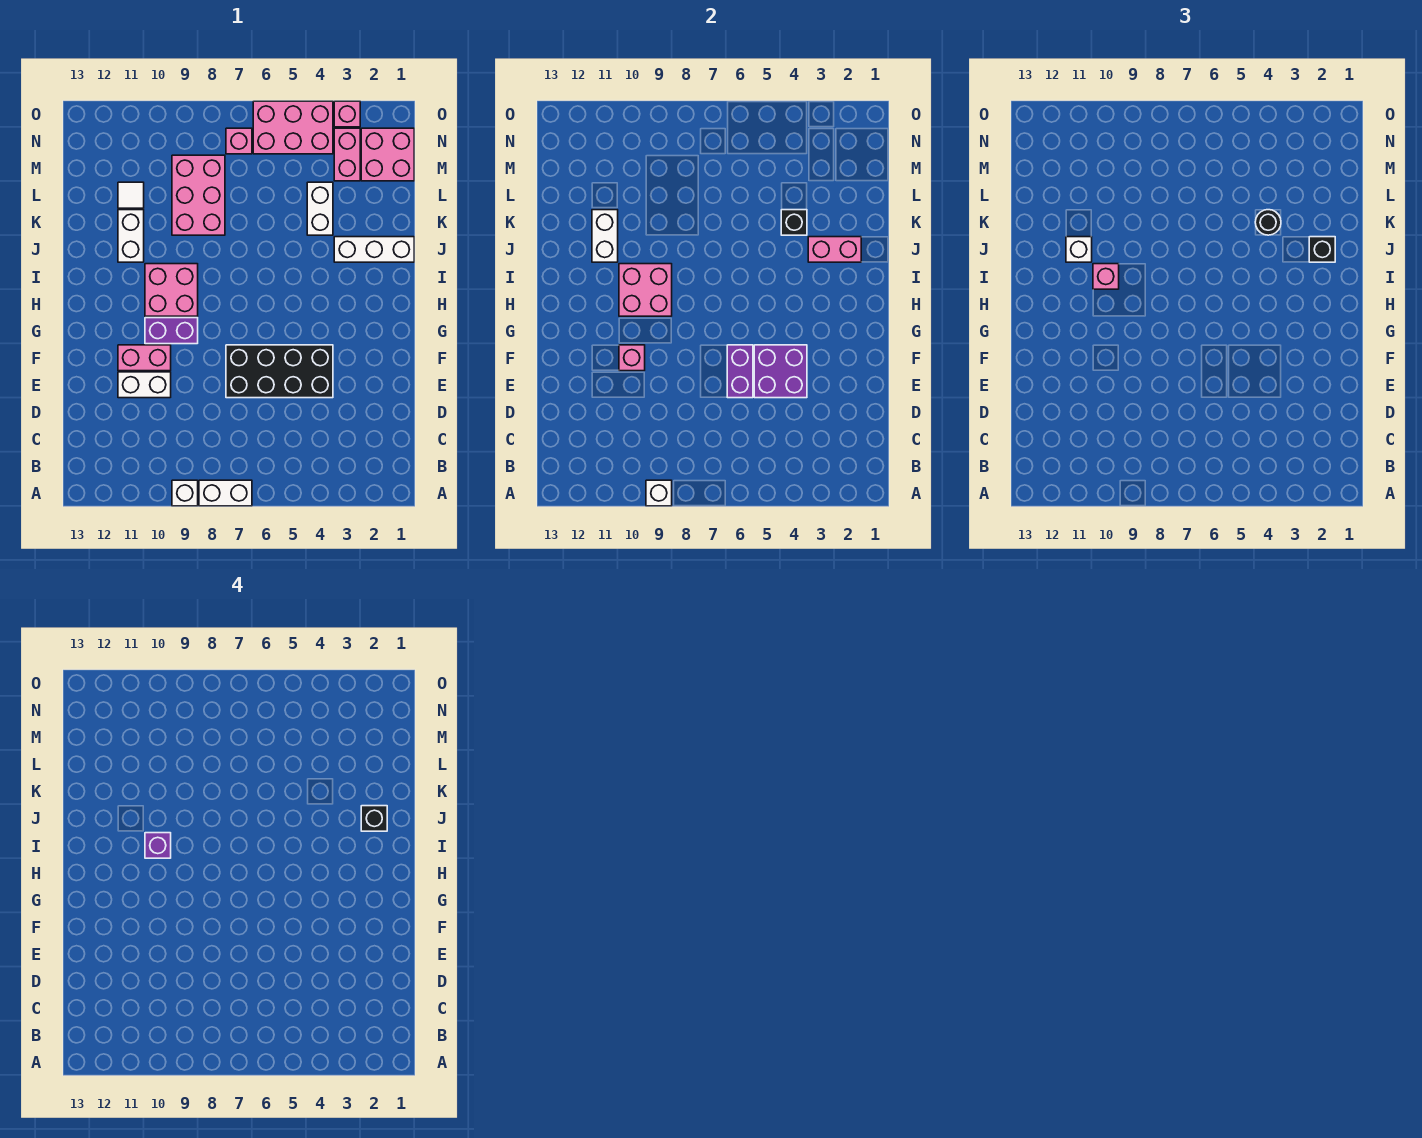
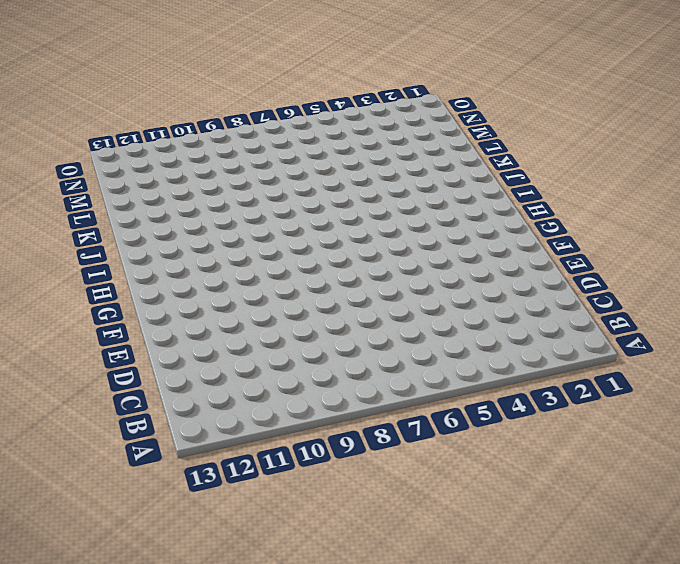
none -> white brick A7:A8 level 1
none -> white brick A9 level 1
none -> black brick E4:F7 level 1
none -> white brick E10:E11 level 1

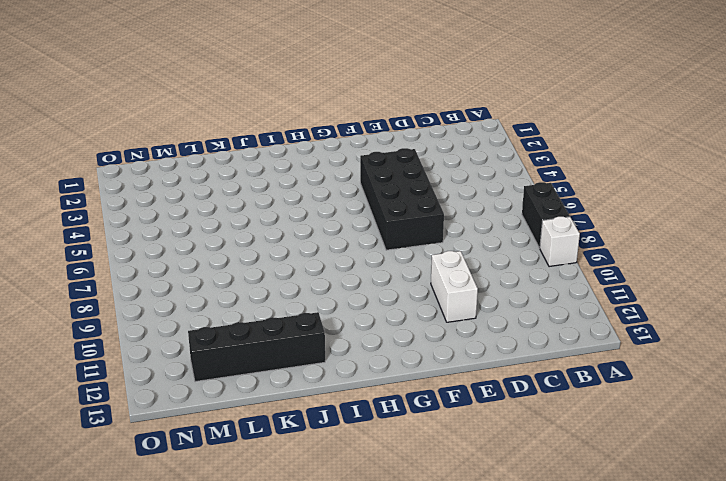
black brick A7:A8 level 1 -> white brick A7:A8 level 1
black brick J12:M12 level 1 -> none
none -> pink brick F10:F11 level 1
none -> purple brick G9:G10 level 1
none -> pink brick H9:I10 level 1
none -> white brick J1:J3 level 1

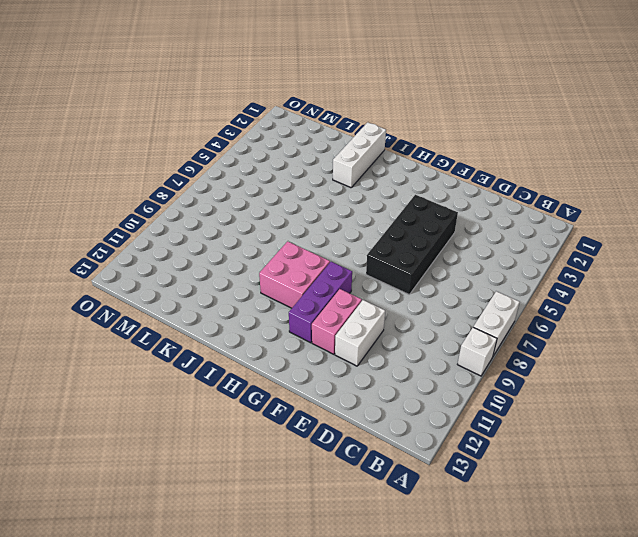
purple brick G9:G11 level 1 -> purple brick G9:G10 level 1
none -> white brick J11:K11 level 1
none -> white brick K4:L4 level 1
none -> pink brick K8:M9 level 1
none -> white tile L11 level 1

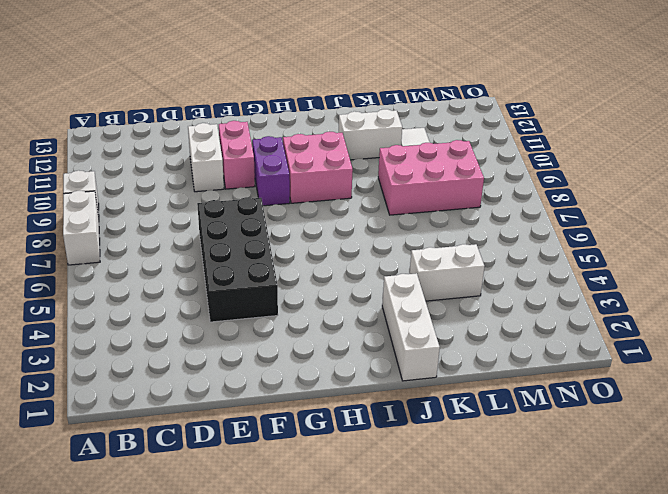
none -> pink brick M1:N2 level 1
none -> pink brick M3:N3 level 1
none -> pink brick N4:O6 level 1
none -> pink brick N7 level 1

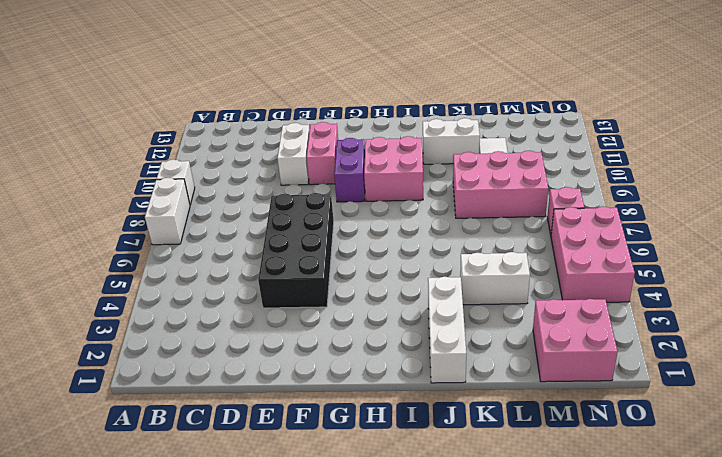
none -> pink brick M3:N3 level 1
none -> pink brick O3 level 1
none -> white brick A9 level 2
none -> purple brick E4:F5 level 2

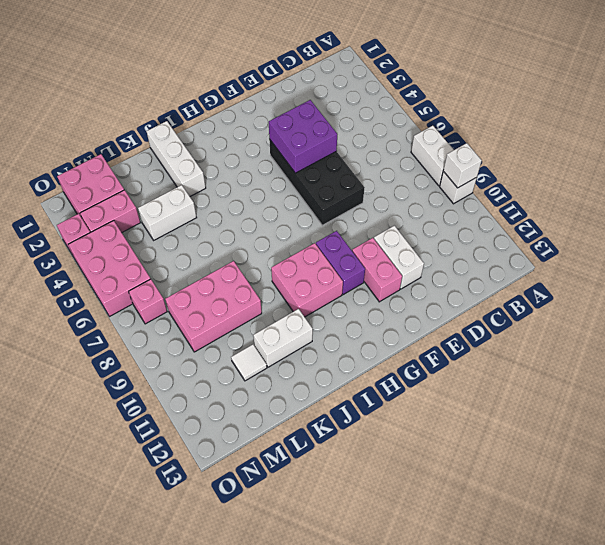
none -> purple brick E6:F6 level 2
none -> pink brick F10 level 2
none -> pink brick H9:I10 level 2
none -> pink brick J2:J3 level 2

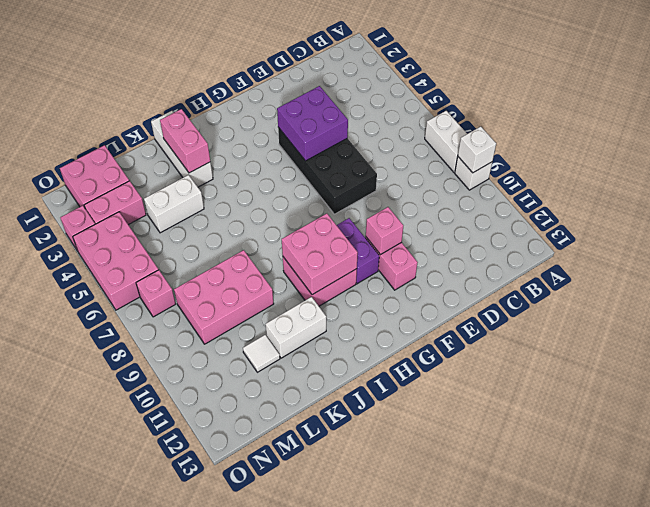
none -> white brick E10:E11 level 1
none -> purple brick E6:F6 level 2
none -> white brick J11:K11 level 2
none -> black brick K4 level 2

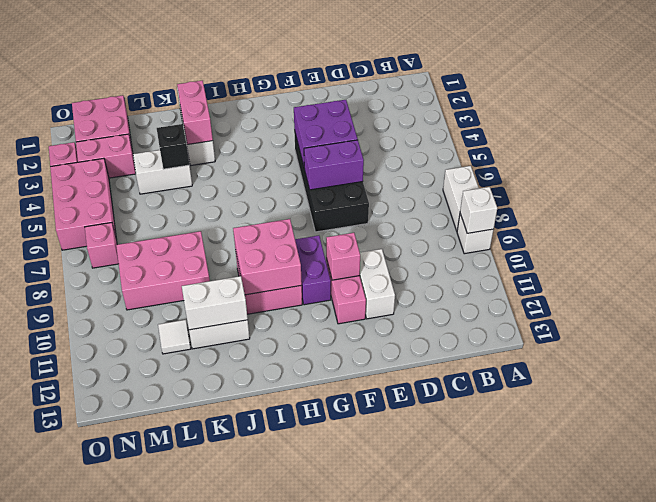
none -> pink brick I10 level 3
none -> black brick J2 level 3
none -> white brick J11 level 3
none -> black round brick K4 level 3

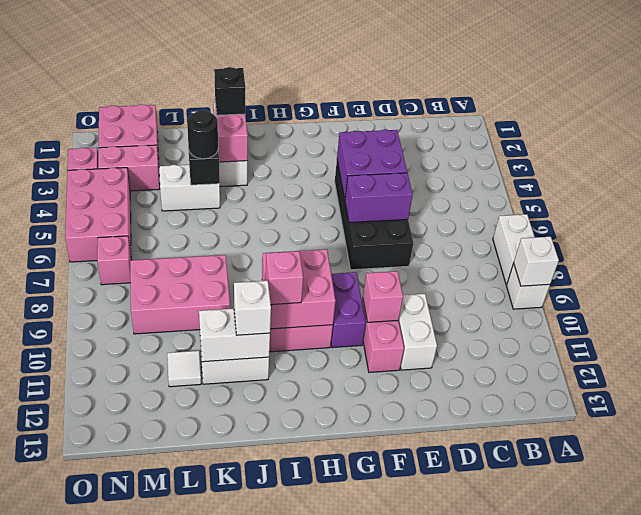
none -> purple brick I10 level 4
none -> black brick J2 level 4

